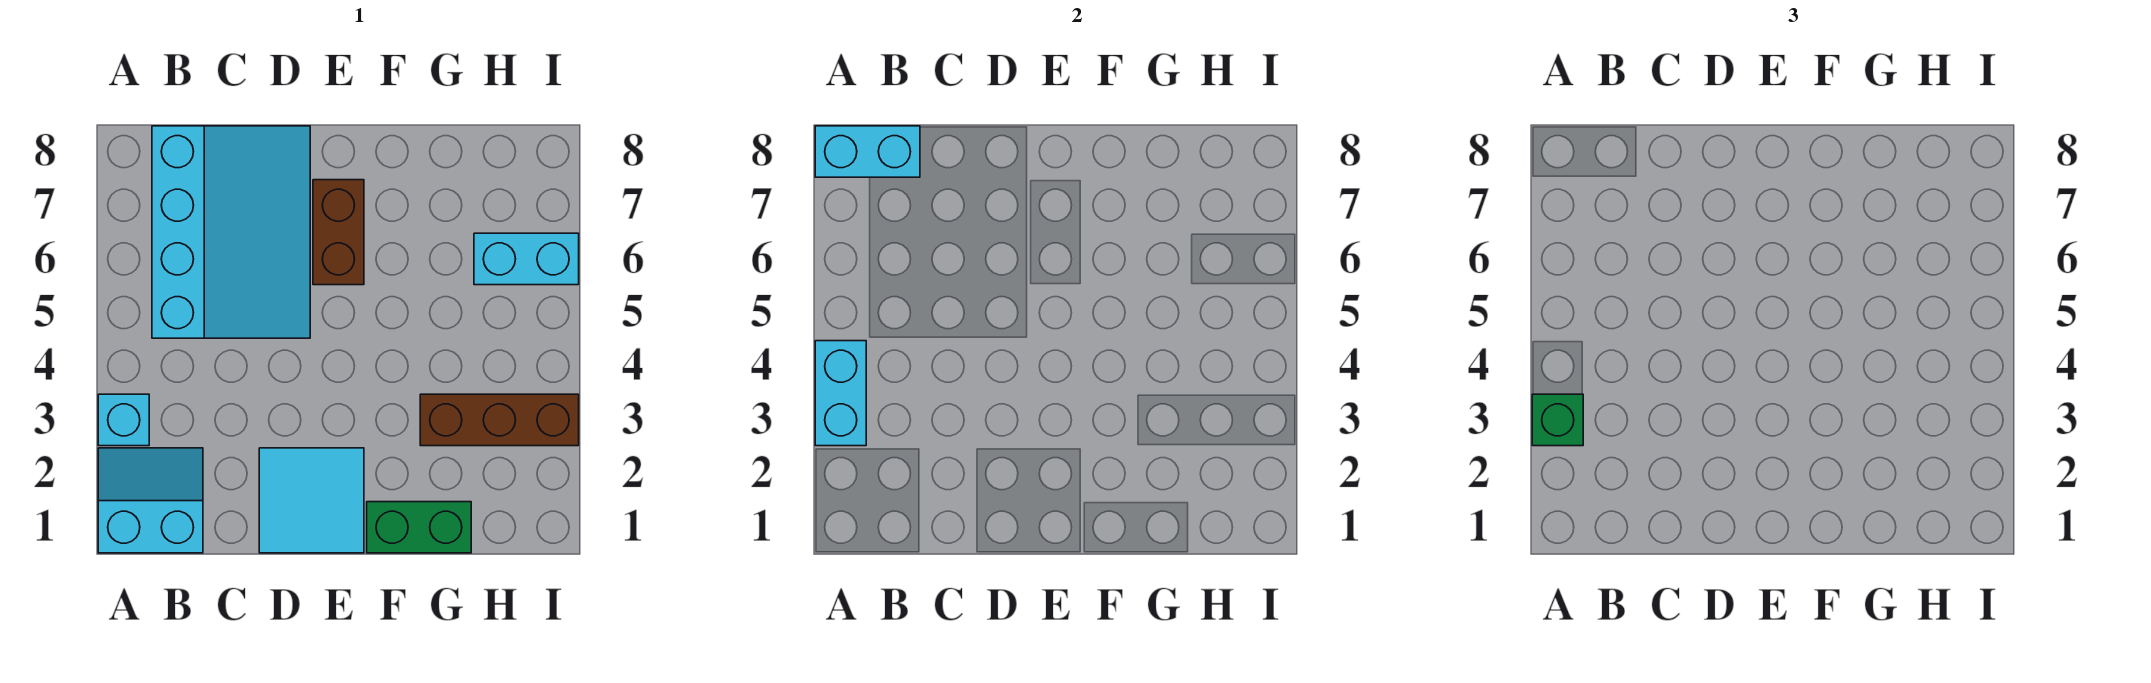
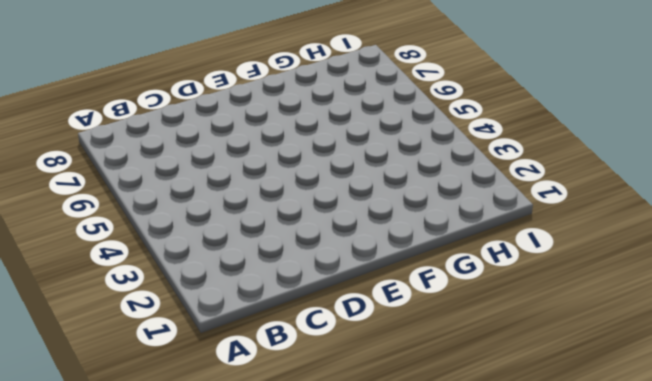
none -> cyan slope A1:B2 level 1 top 1
none -> cyan brick A3 level 1

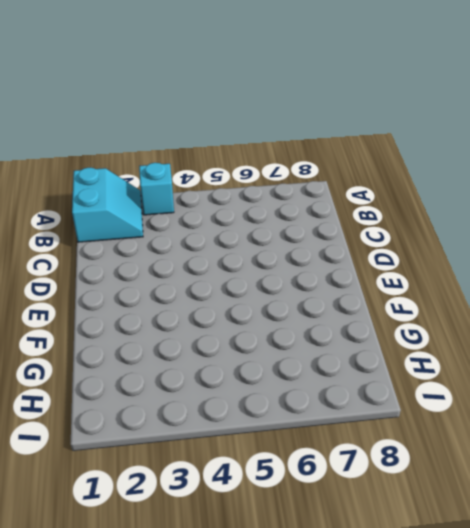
none -> cyan slope B5:D8 level 1 top B
none -> cyan tile D1:E2 level 1

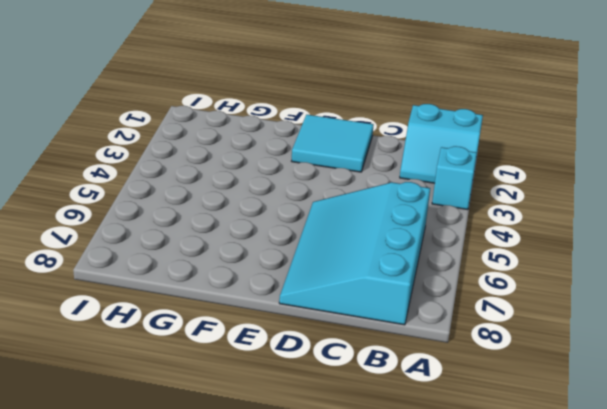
none -> brown brick E6:E7 level 1
none -> green brick F1:G1 level 1

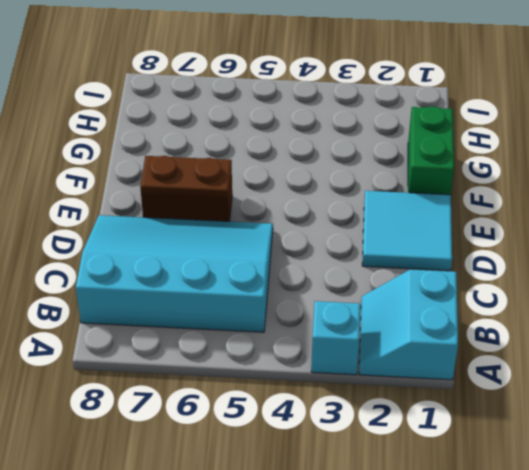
none -> brown brick G3:I3 level 1
none -> cyan brick H6:I6 level 1

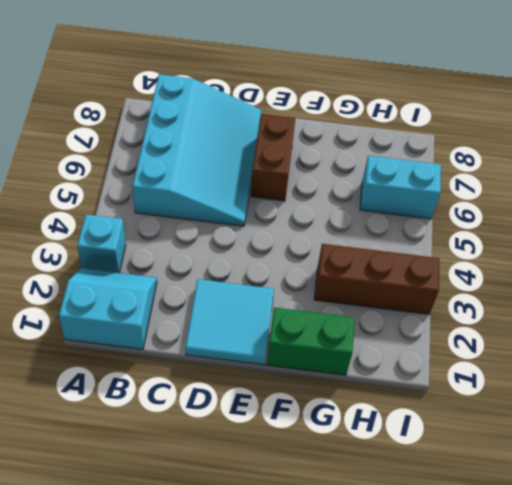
none -> cyan brick A3:A4 level 2
none -> cyan brick A8:B8 level 2

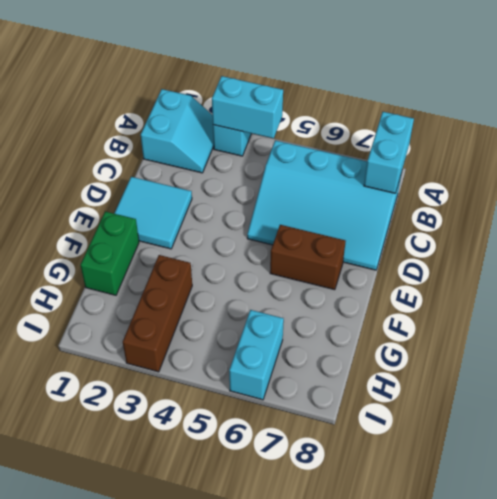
none -> green brick A3 level 3

